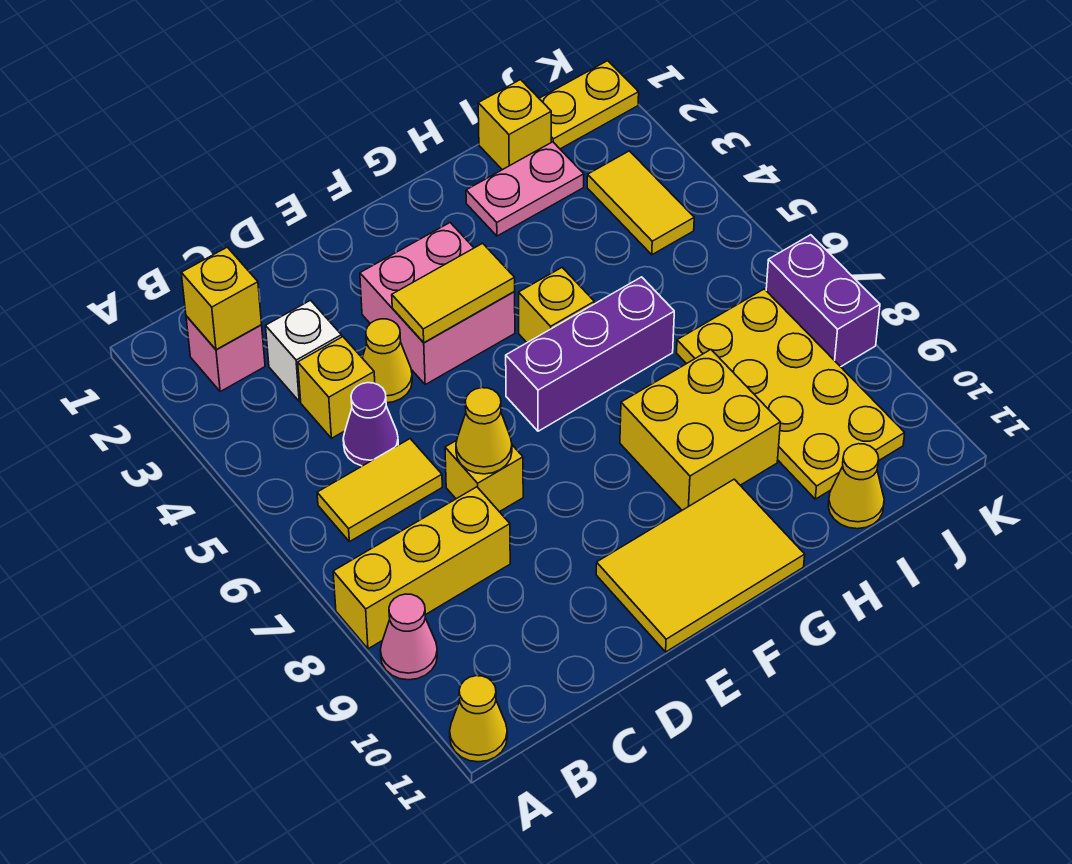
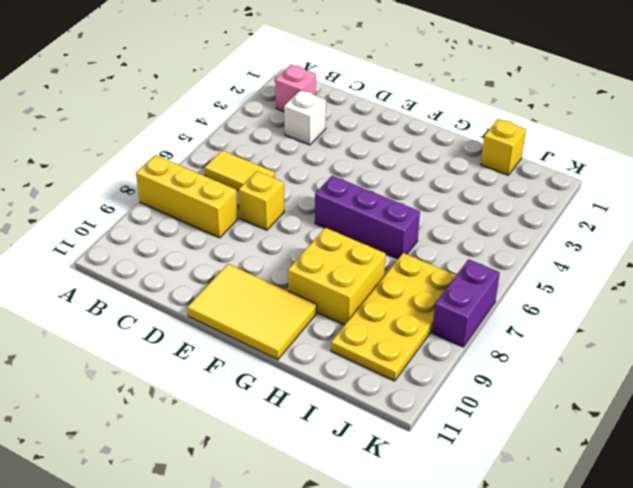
none -> pink cone A9 level 1
none -> yellow cone A11 level 1
none -> yellow brick C4 level 1

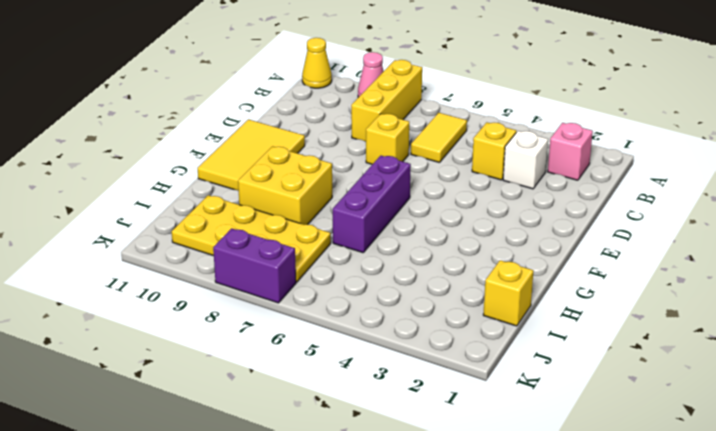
none -> purple cone C5 level 1
none -> yellow cone D4 level 1
none -> pink brick E3:F4 level 1

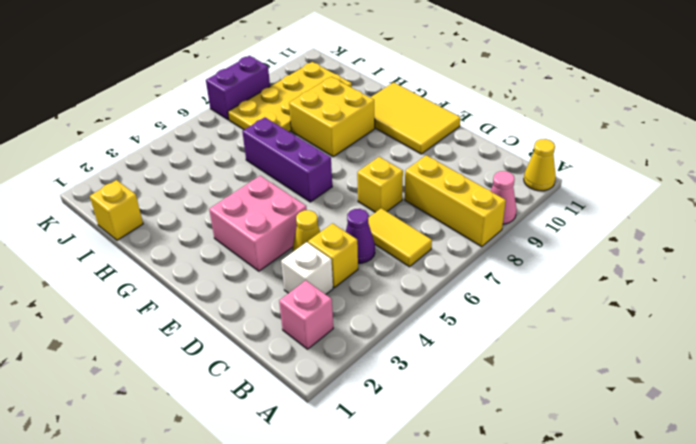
none -> yellow brick G5 level 1
none -> pink plate H2:I2 level 1
none -> yellow cone I11 level 1

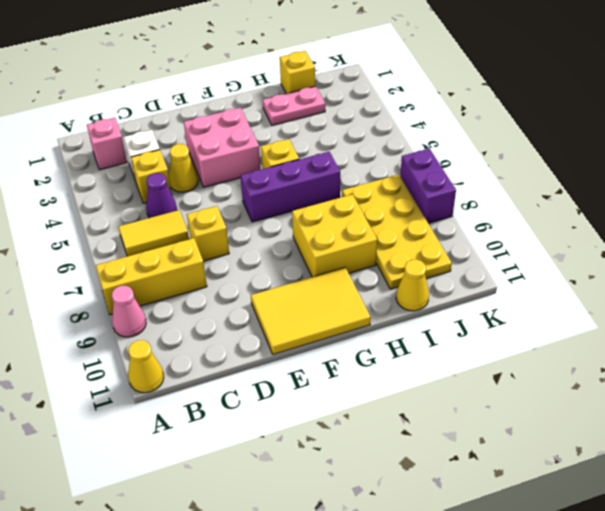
none -> yellow plate J1:K1 level 1
none -> yellow tile J3:J4 level 1
none -> yellow brick B2 level 2

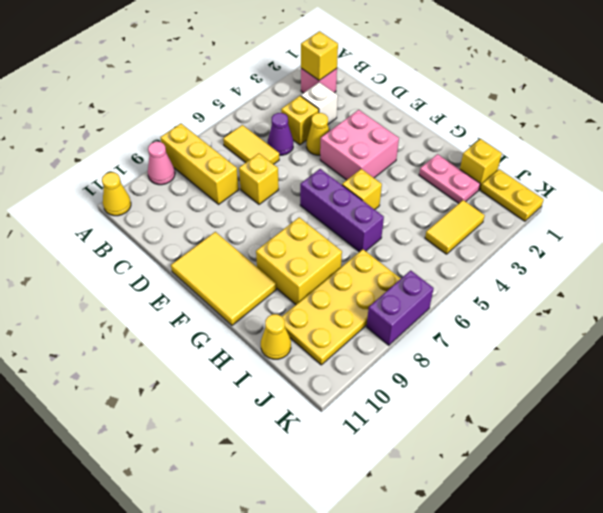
none -> yellow cone D7 level 2
none -> yellow tile E4:F4 level 2

